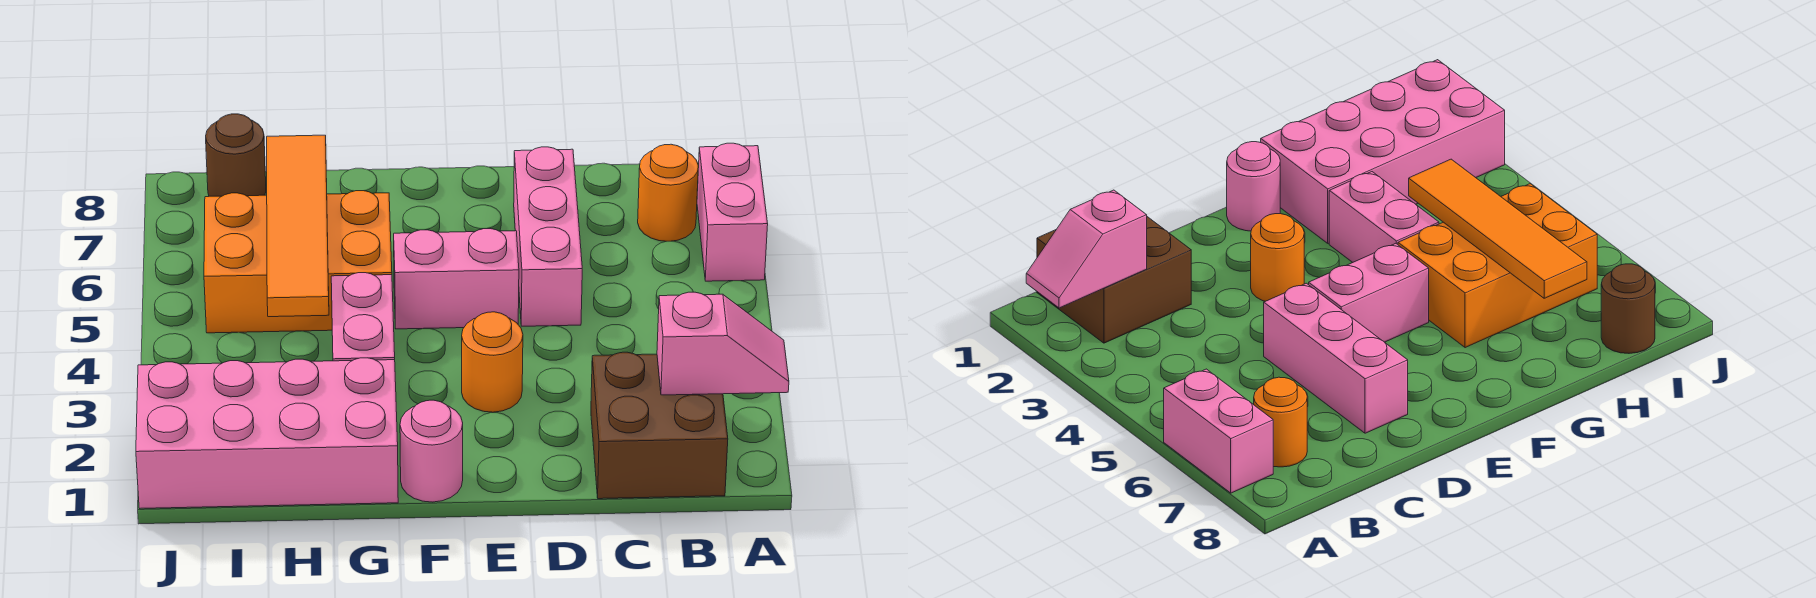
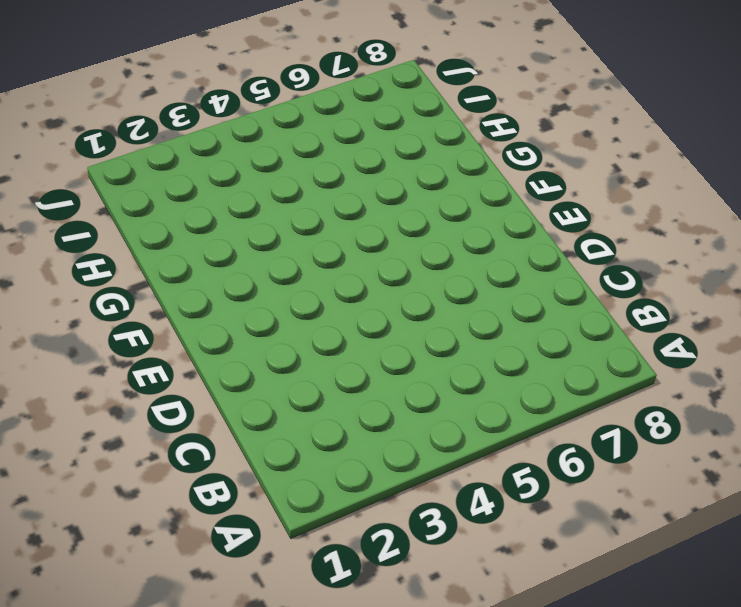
none -> pink brick A6:A7 level 1
none -> brown brick B1:C2 level 1
none -> orange round brick B7 level 1

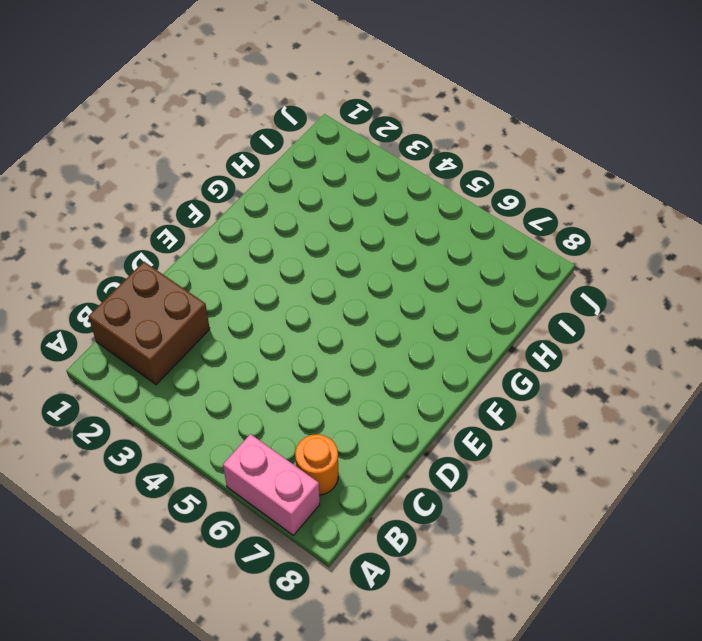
none -> pink brick D5:D7 level 1
none -> orange round brick E3 level 1
none -> pink brick E5:F5 level 1

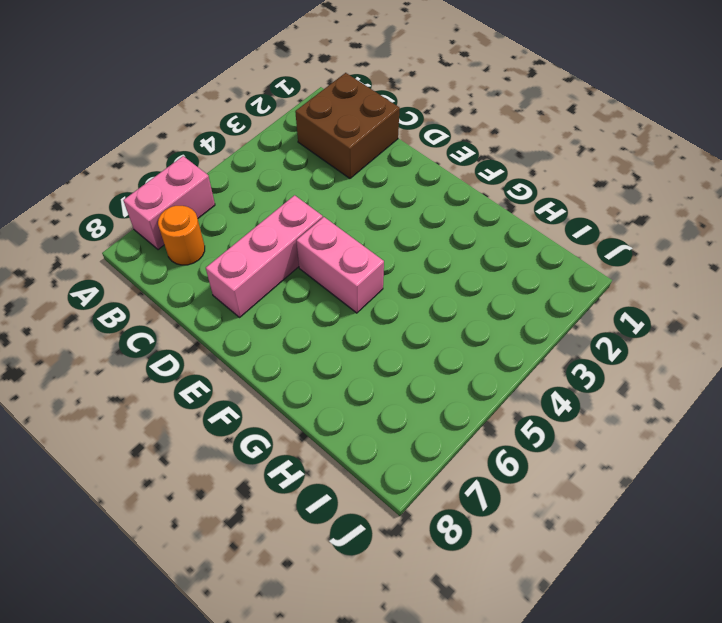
none -> orange round brick E3 level 1
none -> pink round brick F1 level 1
none -> pink brick G1:J2 level 1

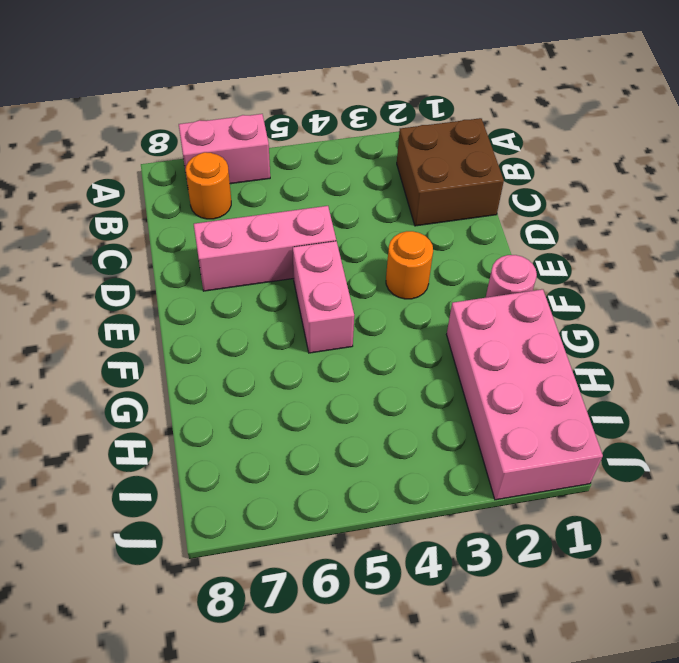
none -> pink brick G3:G4 level 1
none -> orange brick G5:I6 level 1
none -> brown round brick I8 level 1

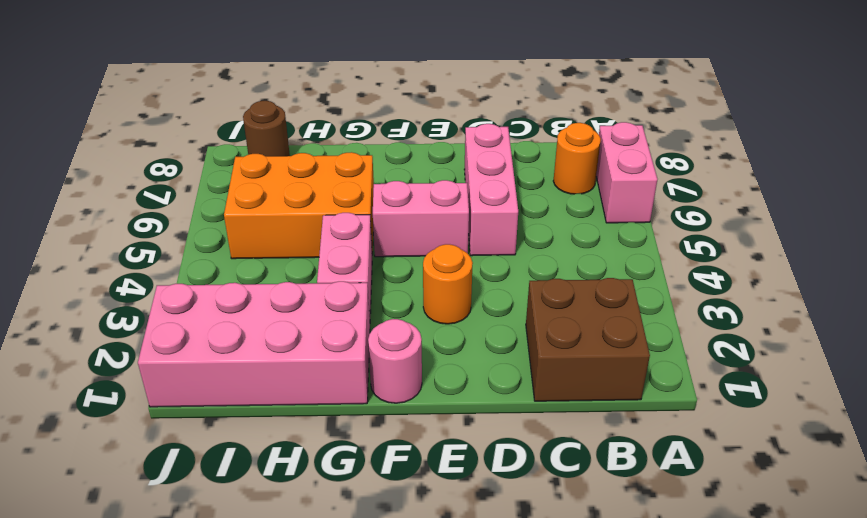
none -> pink slope A2:B2 level 2 top B
none -> orange tile H4:H7 level 2

